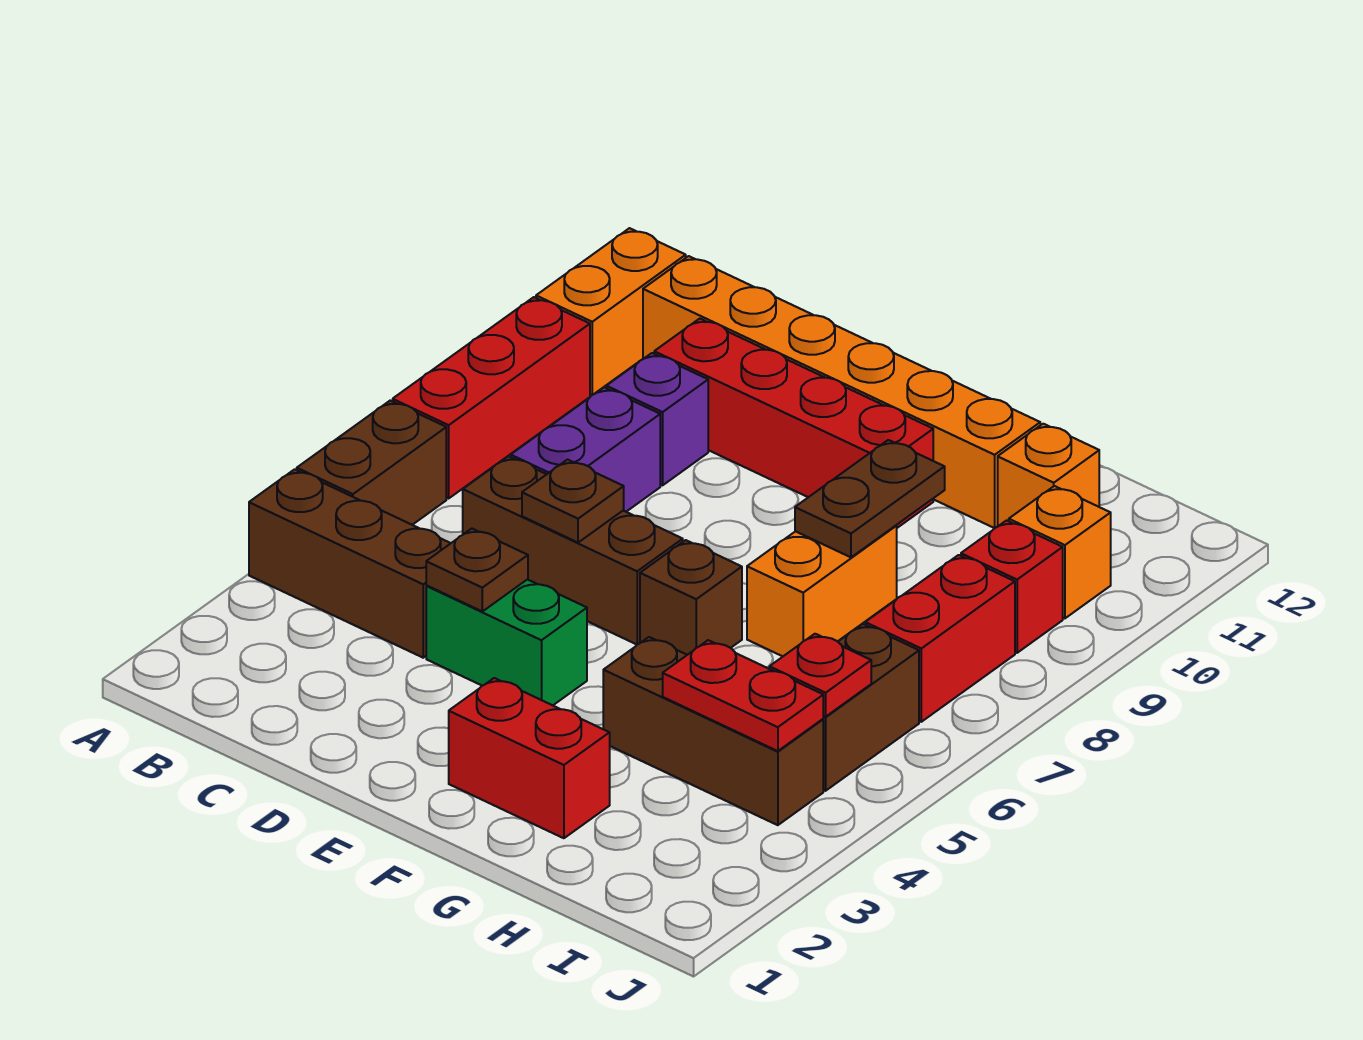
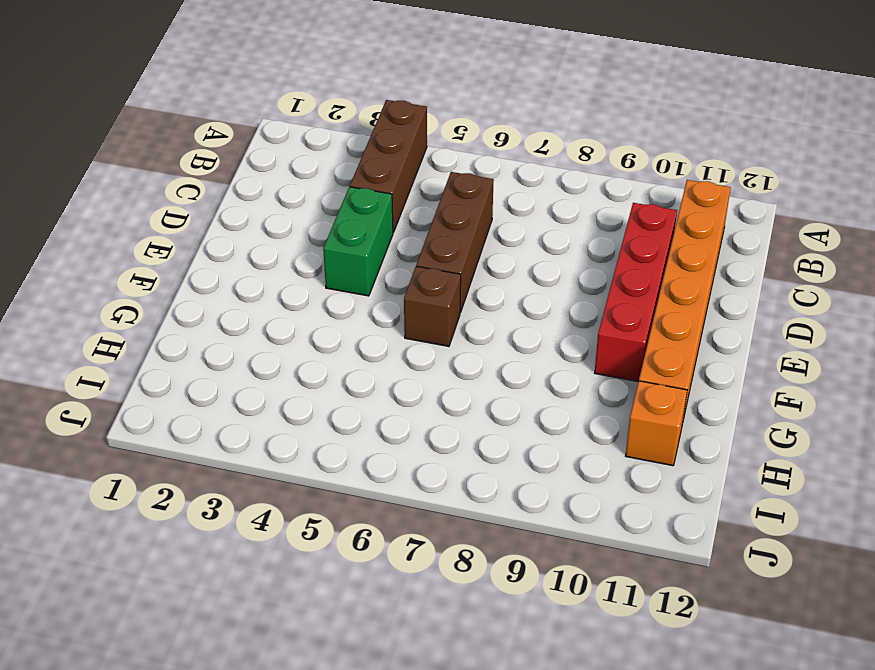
none -> brown brick A5:A6 level 1
none -> red brick A7:A9 level 1
none -> orange brick A10:A11 level 1

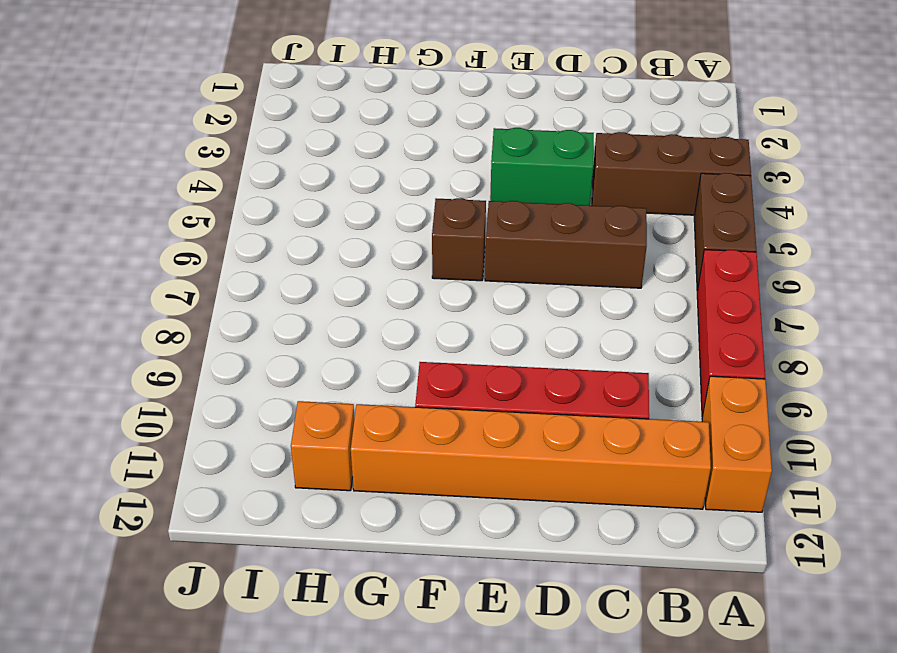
none -> purple brick C7:C8 level 1
none -> purple brick C9 level 1
none -> red brick F2:G2 level 1

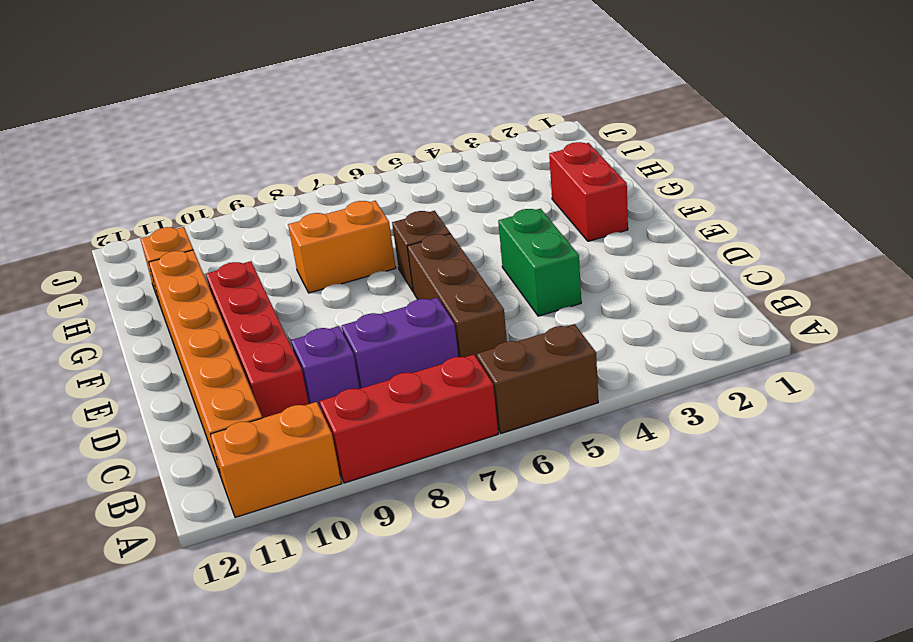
none -> brown brick A4:C4 level 1
none -> brown brick G4:I4 level 1
none -> brown brick I5:I6 level 1

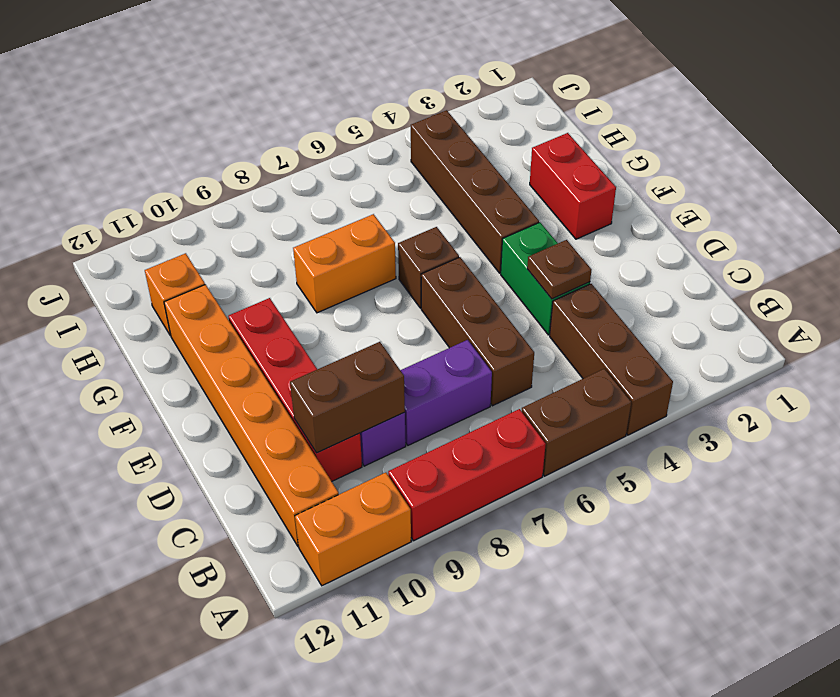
brown brick C9:C10 level 2 -> brown brick I5:I6 level 1
brown brick F4:I4 level 1 -> brown brick G4:I4 level 1
none -> red brick I7:I8 level 1
none -> red brick I9 level 1
none -> orange brick I10 level 1

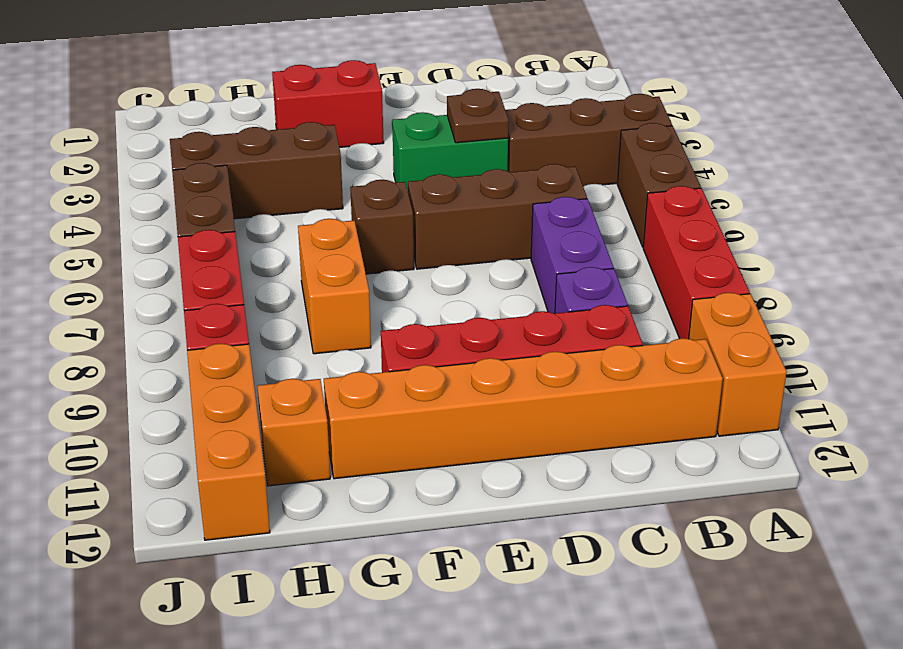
orange brick I10:I12 level 1 -> orange brick I10 level 1
none -> brown plate D6 level 2
none -> brown plate G8:G9 level 2
none -> red plate H4:I4 level 2

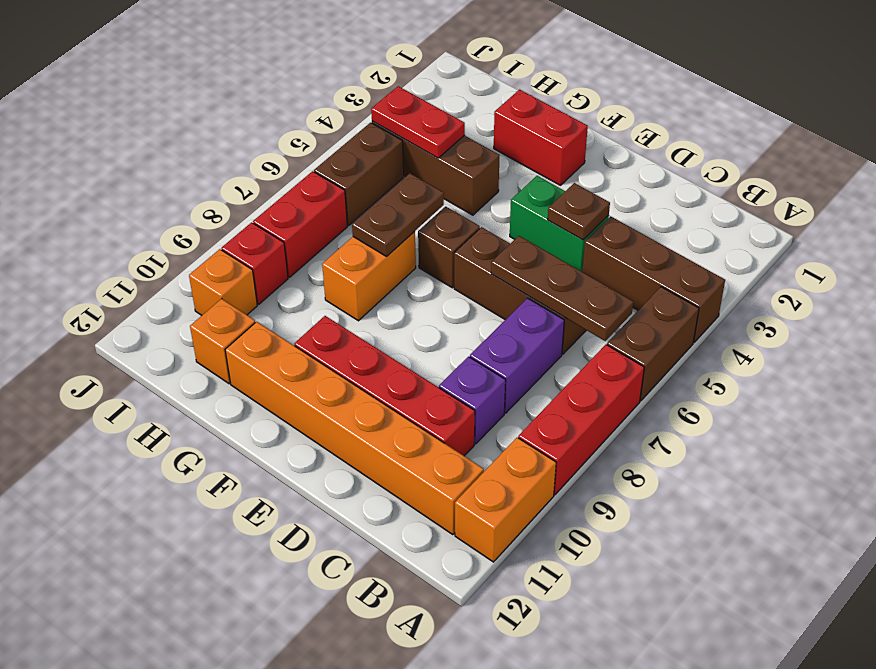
brown plate B6:D6 level 2 -> brown plate D6 level 2
brown plate G6:G7 level 2 -> brown plate G8:G9 level 2
none -> red plate I5 level 2

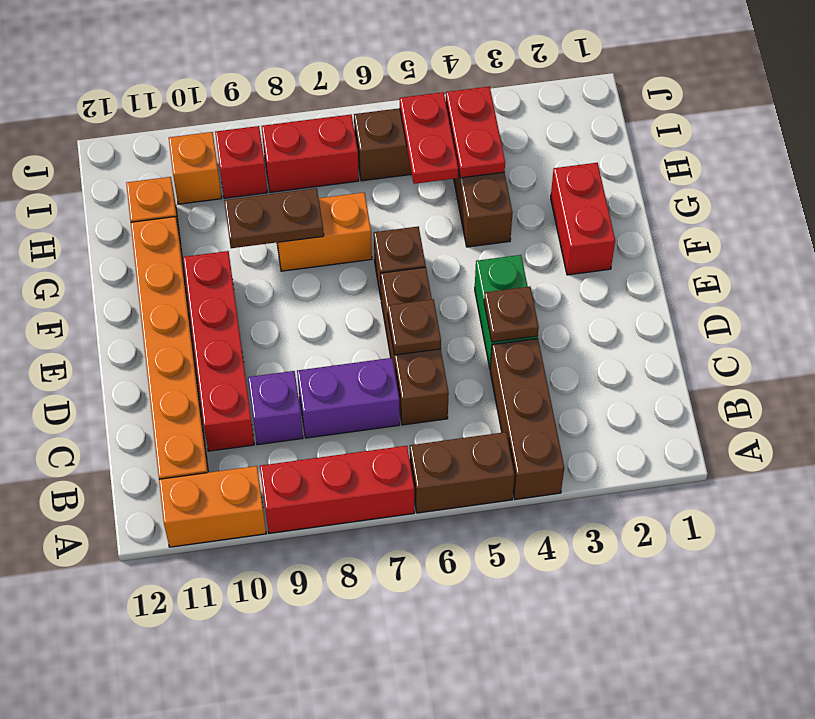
red plate H5:I5 level 2 -> red plate I5 level 2

